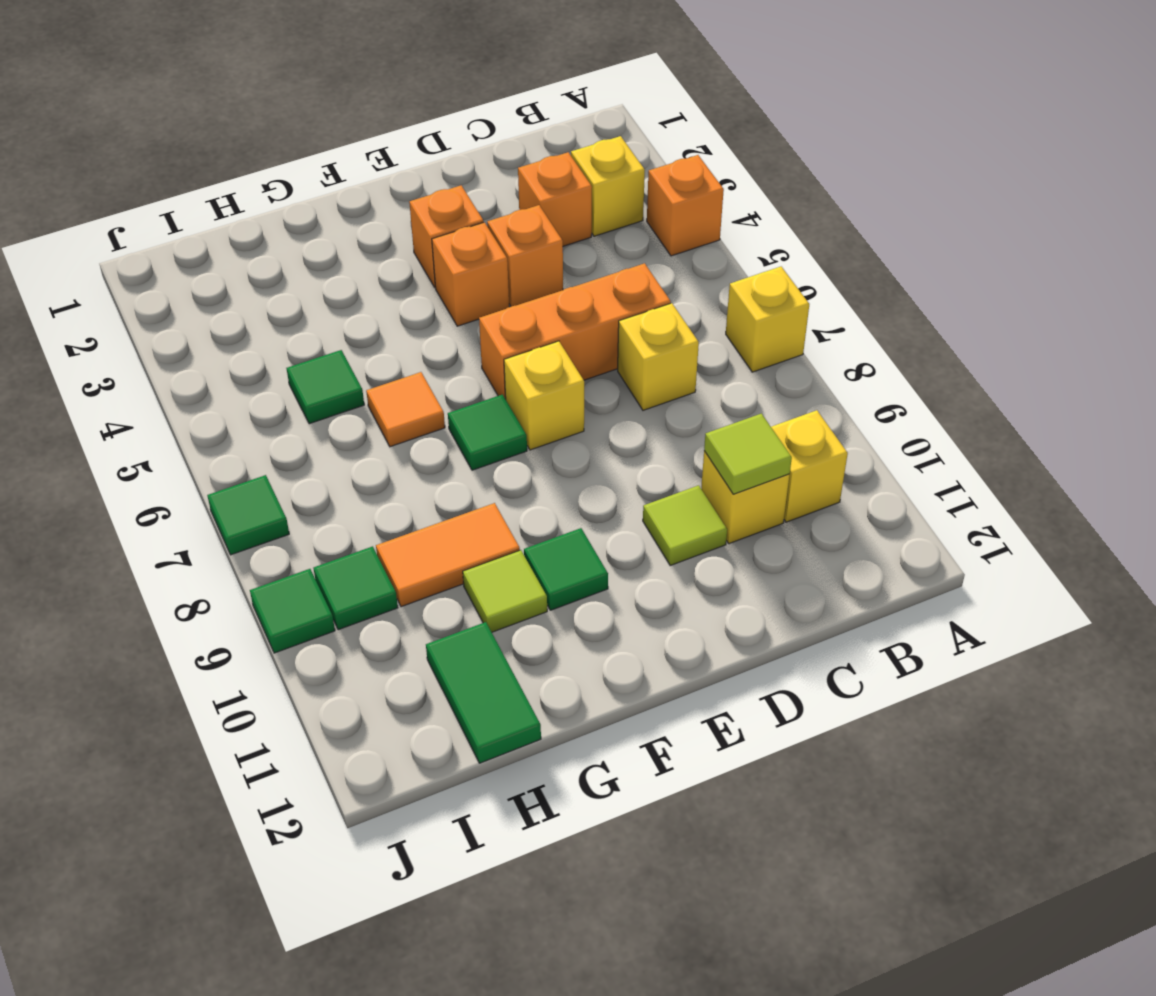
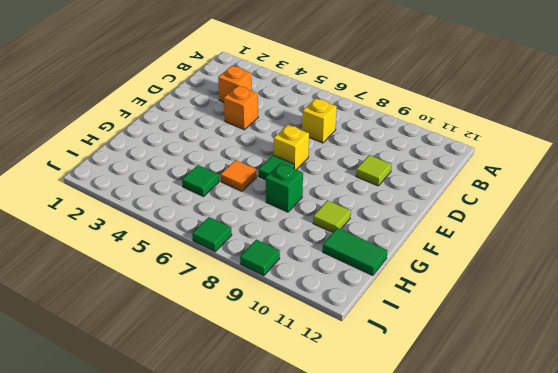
green brick G8 level 1 -> none
none -> orange brick A4 level 1
none -> yellow brick A7 level 1
none -> yellow brick B3 level 1

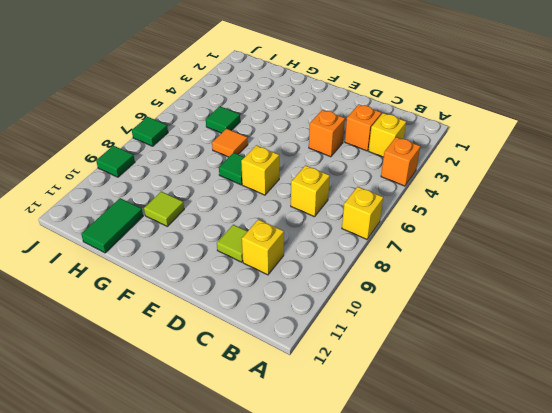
none -> yellow brick B10 level 1
none -> orange brick C6:E6 level 1
none -> orange brick E3 level 1

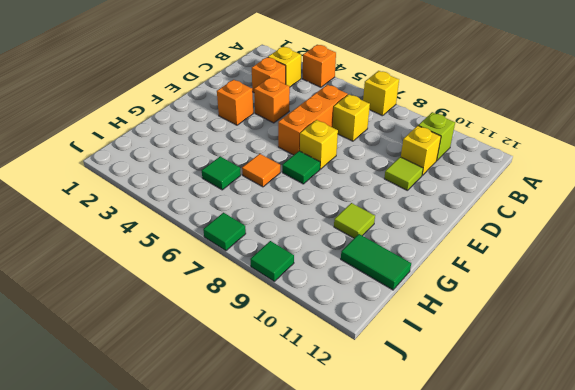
lime brick B10 level 1 -> yellow brick B10 level 1
none -> orange brick E4 level 1
none -> green tile F10 level 1
none -> orange tile G9:H9 level 1

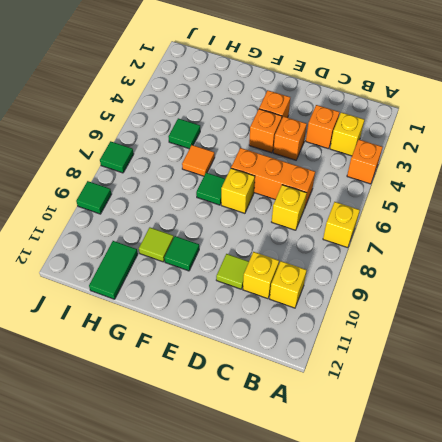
none -> orange tile G9:H9 level 1
none -> green tile I9 level 1
none -> lime tile C10 level 2

